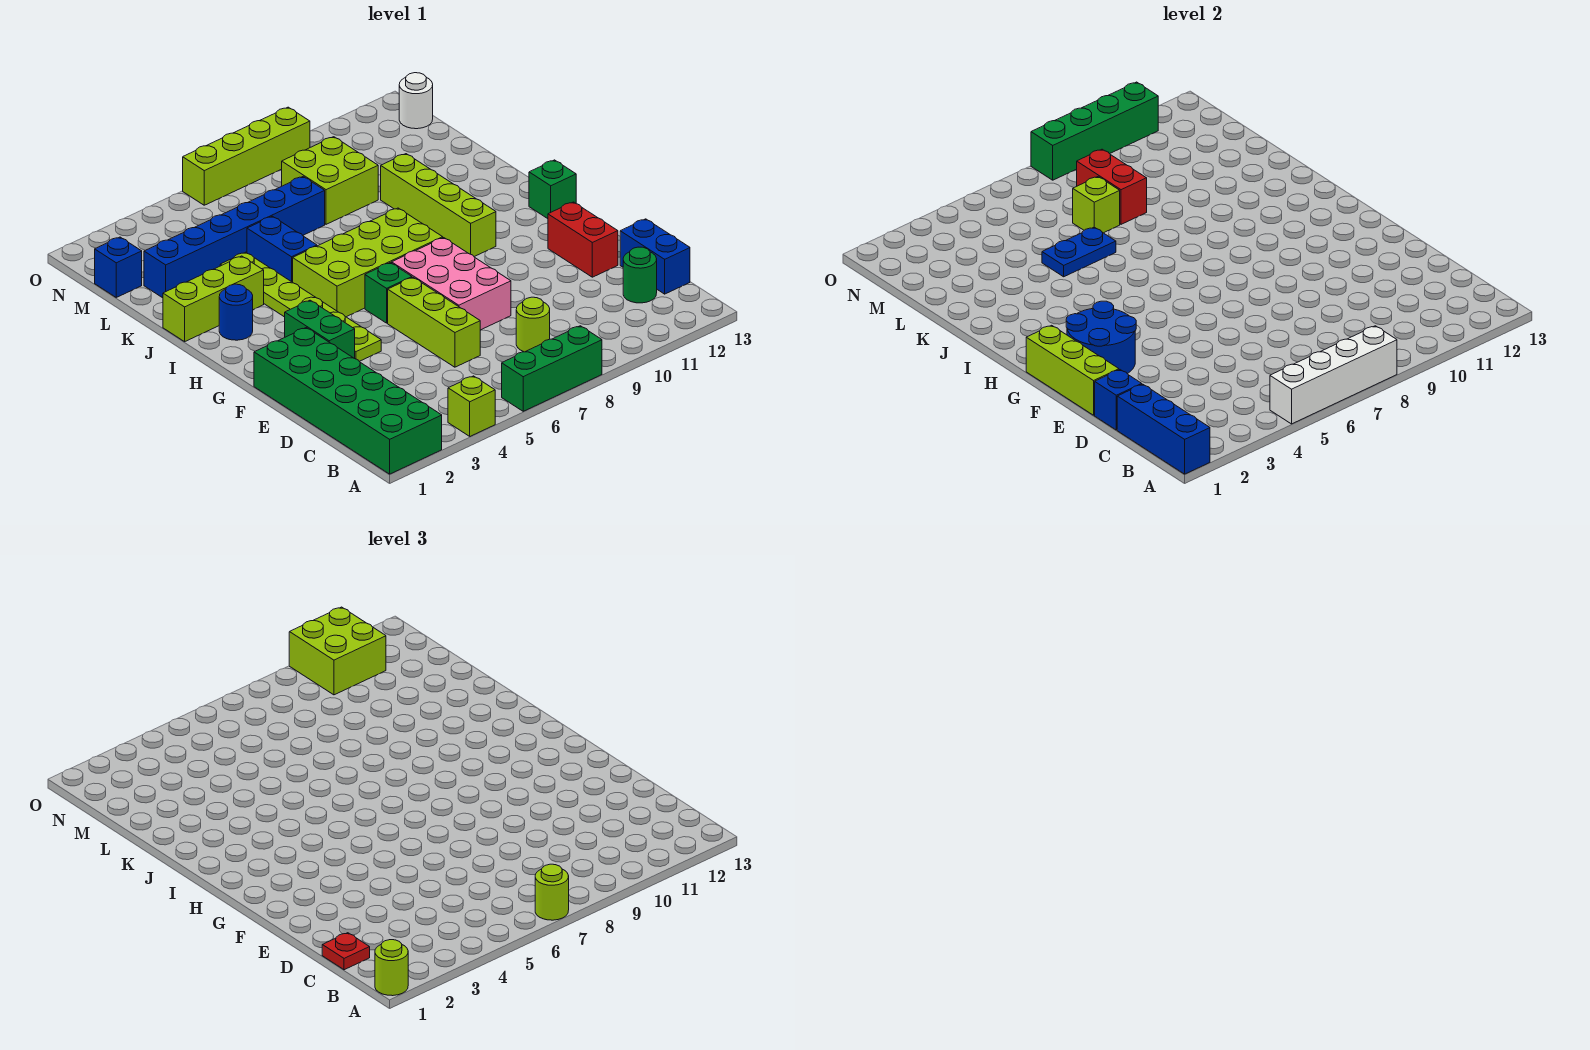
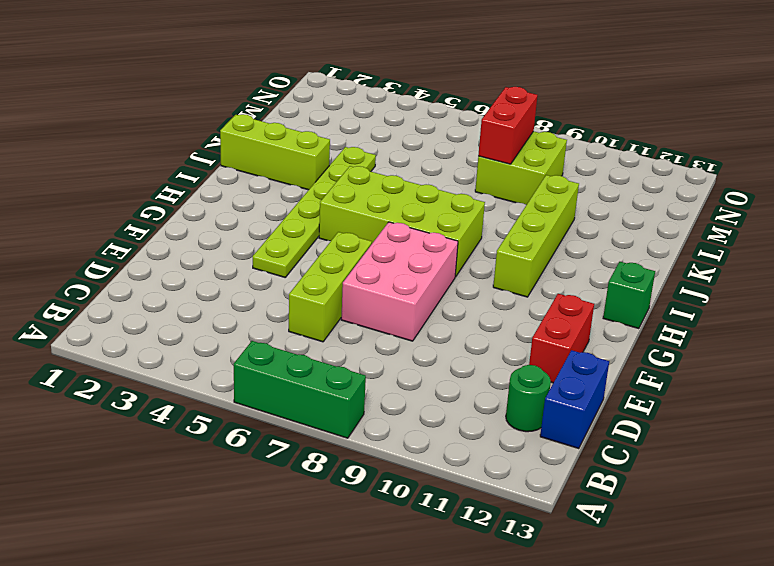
none -> green brick A1:F2 level 1
none -> lime brick A4 level 1
none -> lime round brick C8 level 1
none -> green brick F3:G3 level 1

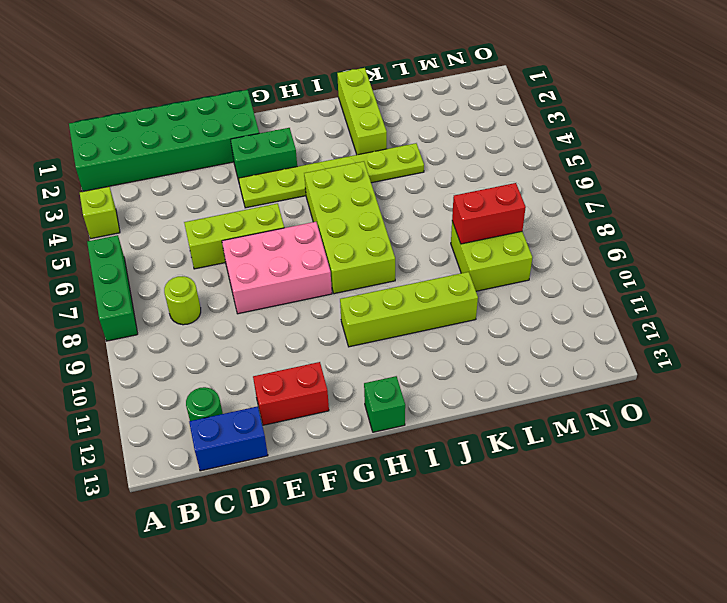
none -> green brick G6 level 1
none -> blue round brick I2 level 1
none -> blue brick J5:K5 level 1
none -> blue brick L2:L7 level 1

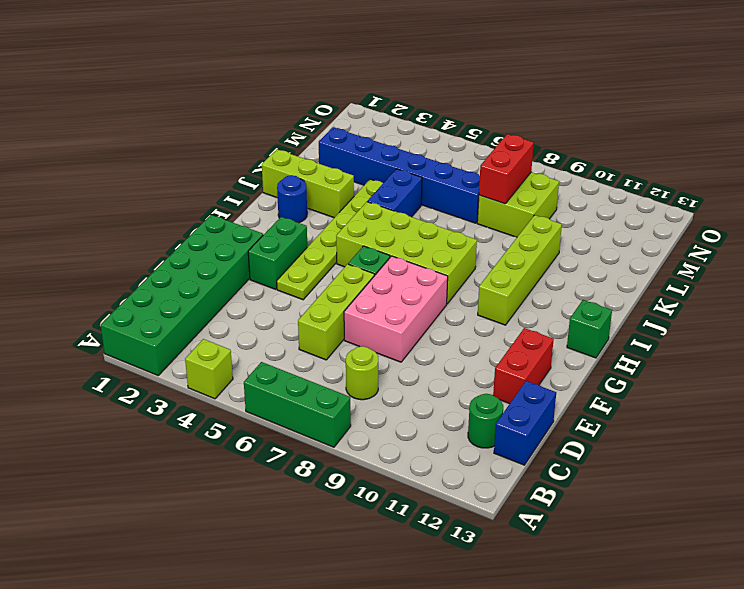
none -> blue brick M1 level 1
none -> white round brick N13 level 1
none -> lime brick O6:O9 level 1
none -> blue brick A1:C1 level 2

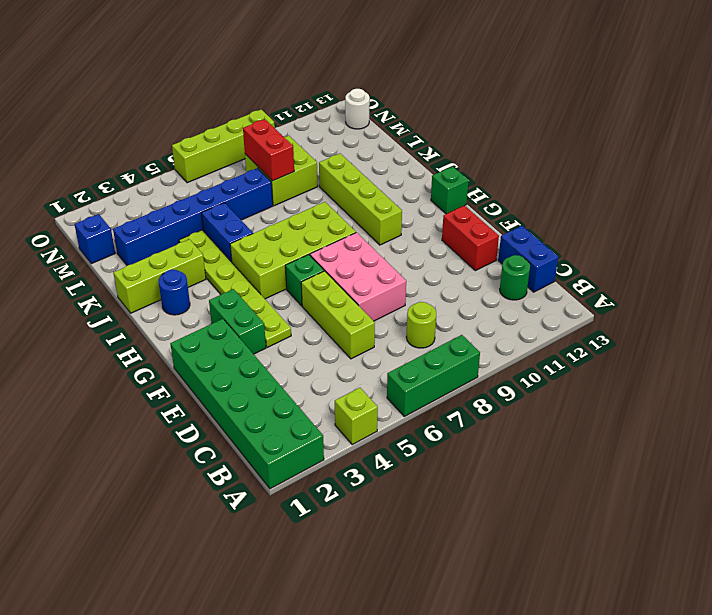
none -> blue brick A1:C1 level 2
none -> white brick A5:A8 level 2
none -> blue brick D1 level 2
none -> lime brick E1:G1 level 2

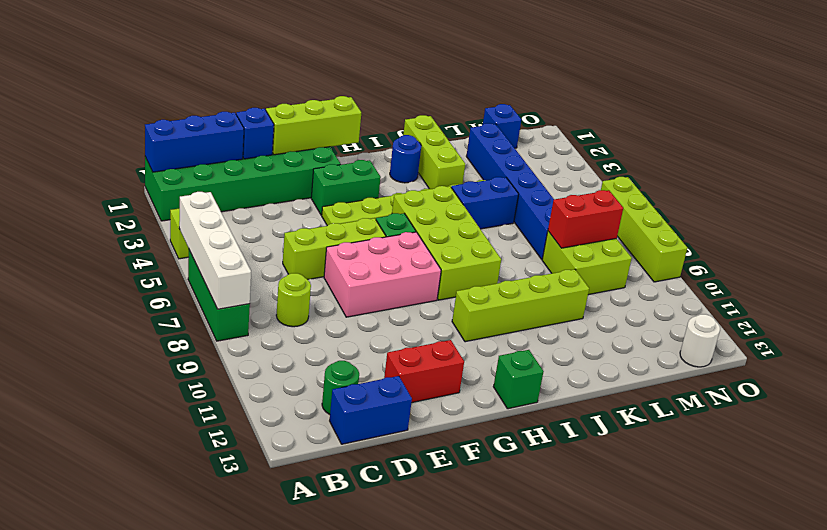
none -> blue round brick F2:G3 level 2
none -> blue plate K5:K6 level 2
none -> lime brick L7 level 2
none -> green brick O8:O11 level 2

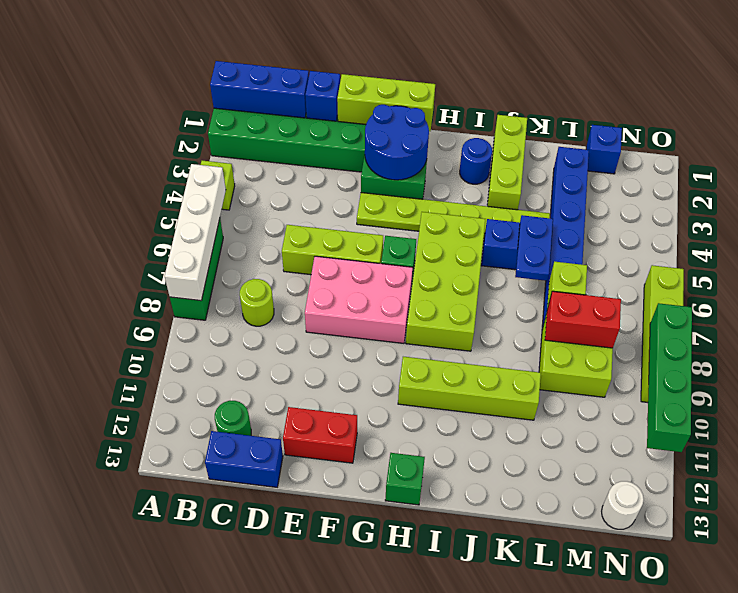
none -> lime round brick A1 level 3
none -> lime round brick A7 level 3
none -> red plate C1 level 3
none -> lime brick N10:O11 level 3

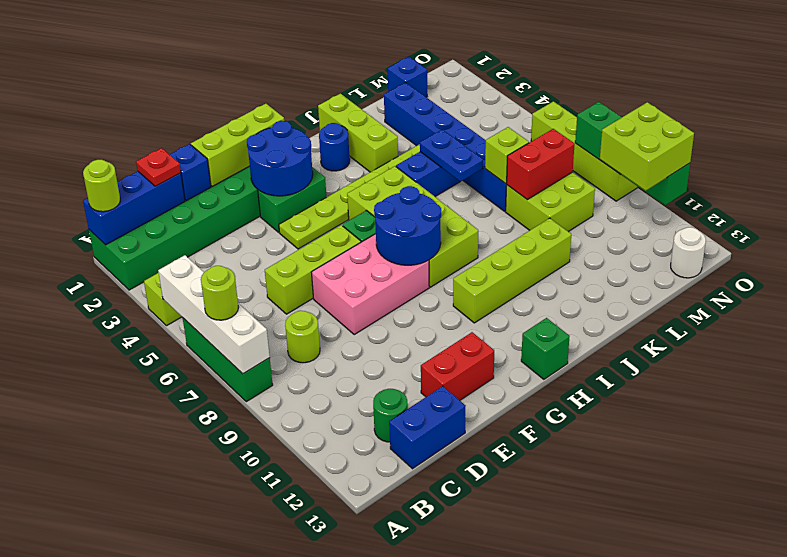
blue round brick G7:H8 level 2 -> none

